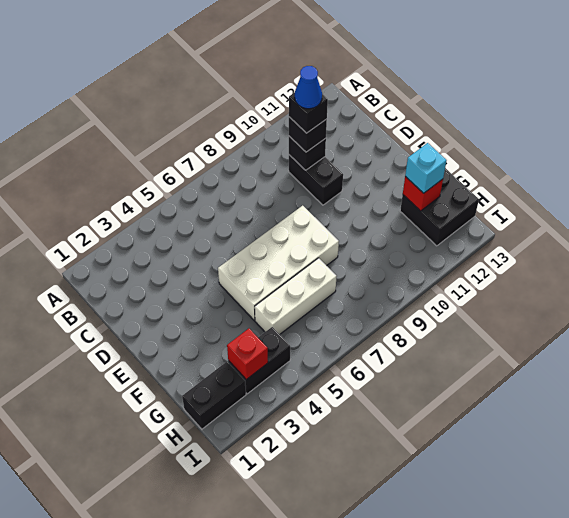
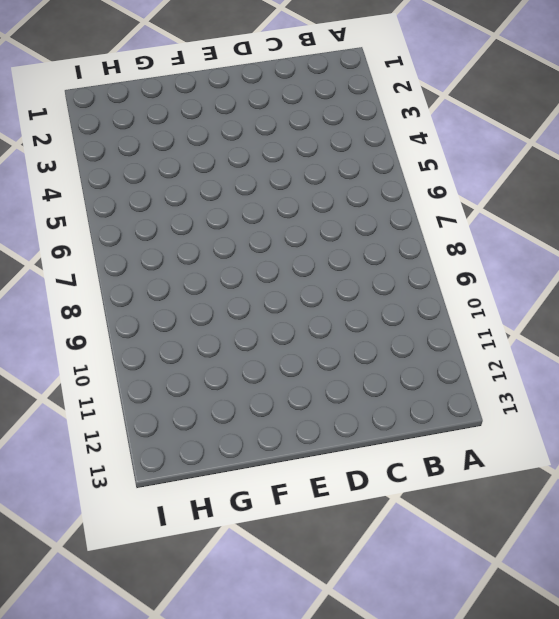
none -> black brick C10:D10 level 1
none -> white brick E5:F8 level 1
none -> white brick G5:G7 level 1

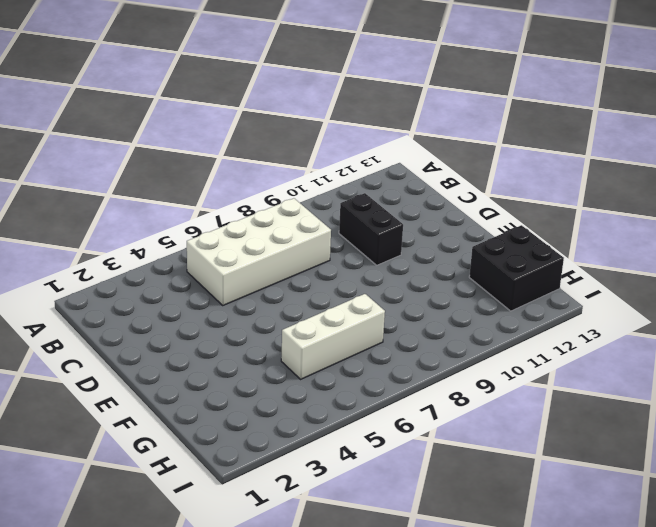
white brick B5:C8 level 1 -> white brick E5:F8 level 1
none -> black brick H1:H2 level 1
none -> black brick H3:H4 level 1
none -> black brick C10 level 2

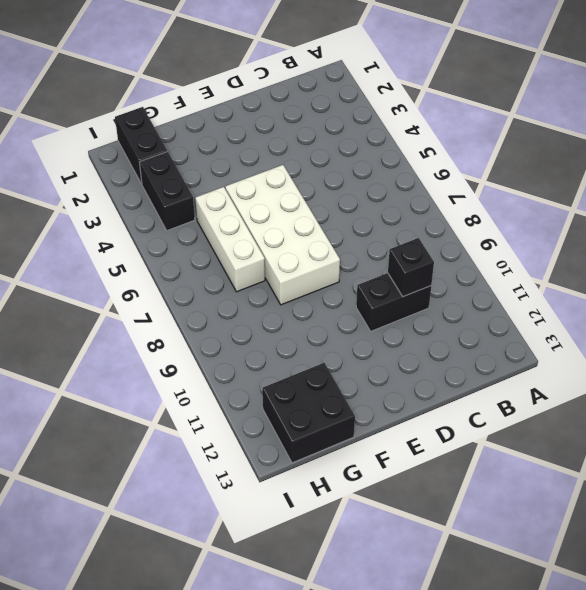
none -> red brick G12 level 2
none -> red brick H3 level 2
none -> black brick C10 level 3

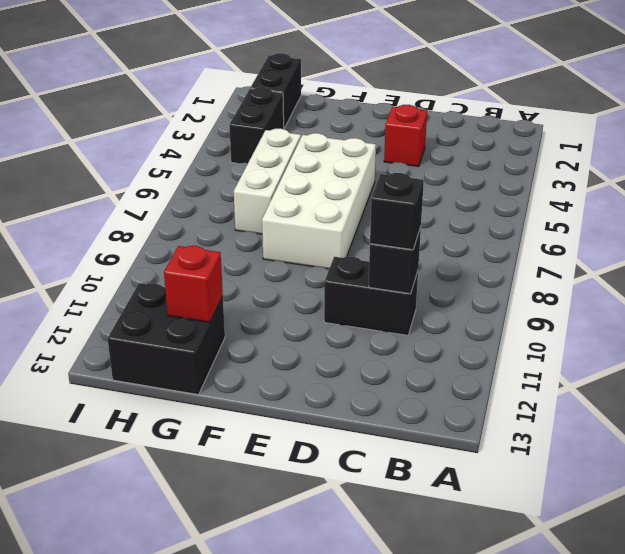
red brick D3 level 1 -> red brick H3 level 2
none -> cyan brick G12 level 3
none -> black brick C10 level 4
none -> blue cone C10 level 5

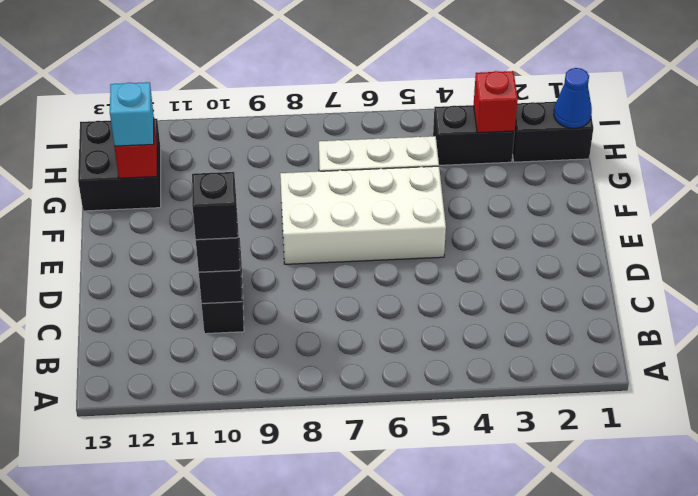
blue cone H1 level 2 -> blue cone C10 level 5

